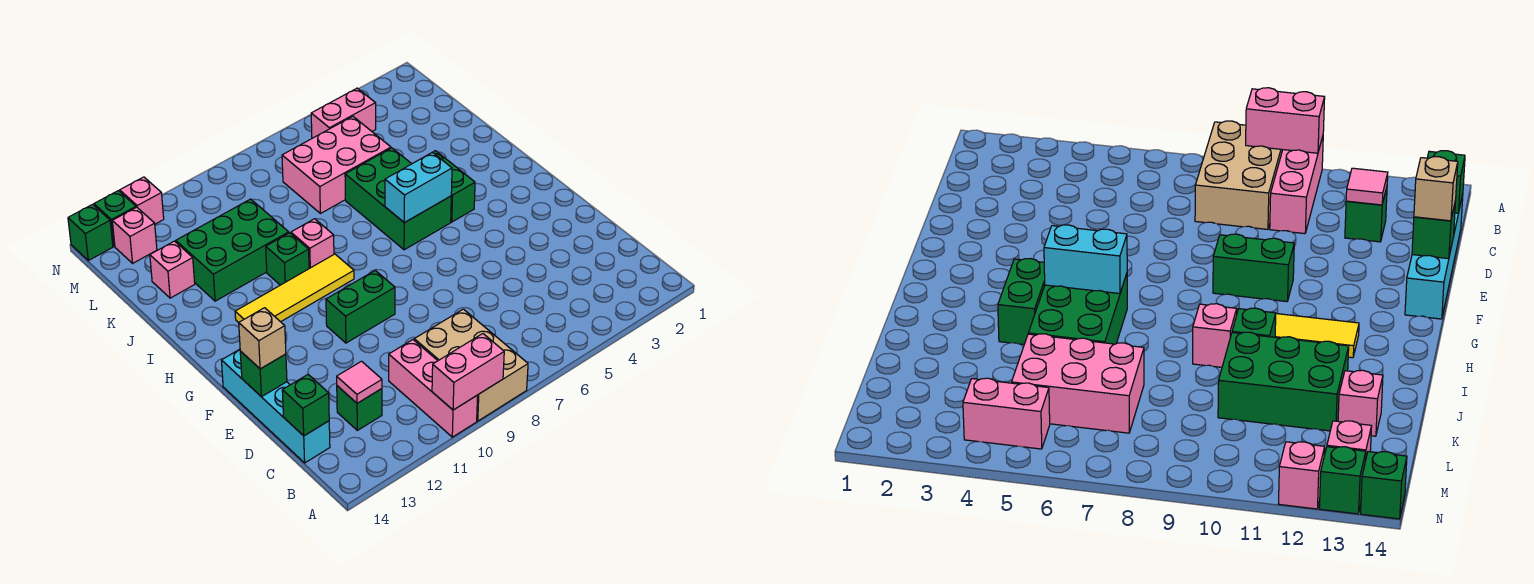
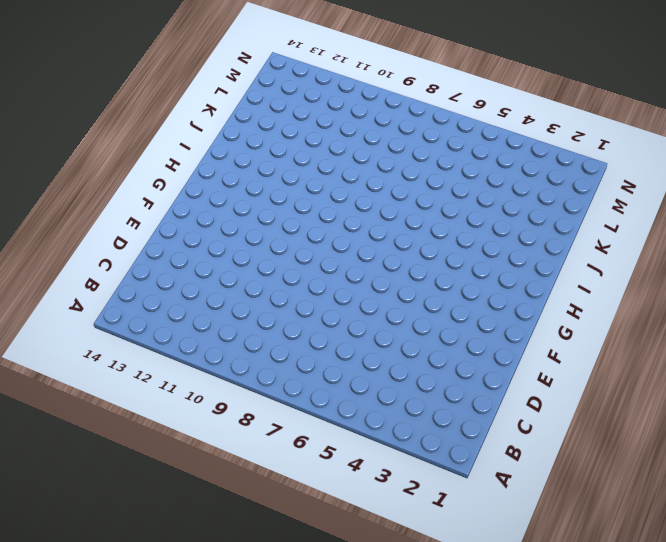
none -> tan brick A8:C9 level 1
none -> pink brick A10:C10 level 1
none -> green brick C12 level 1

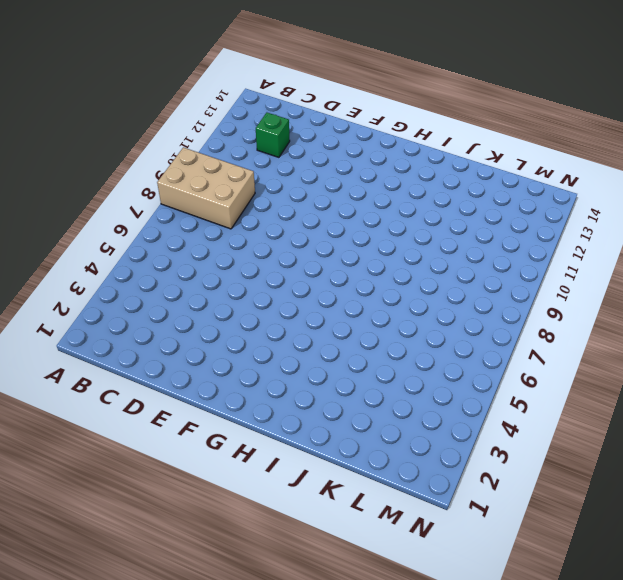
none -> pink brick A10:C10 level 1
none -> cyan brick C14:F14 level 1
none -> green brick F9:F10 level 1

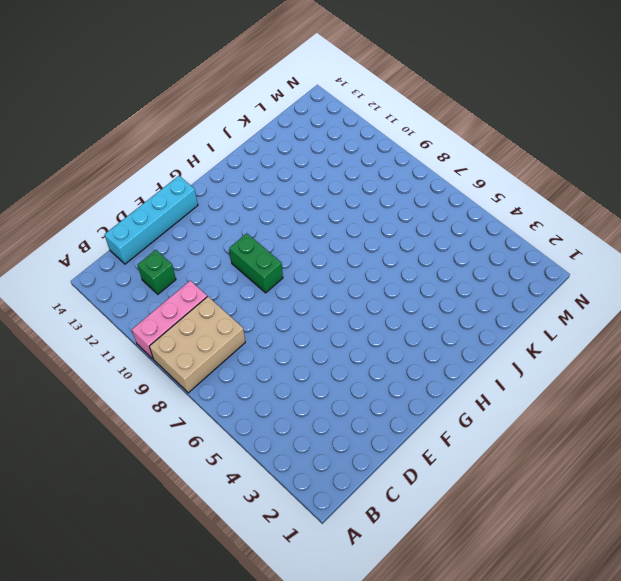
none -> green brick H4:I4 level 1
none -> green brick H5:J6 level 1
none -> yellow tile H9:H12 level 1

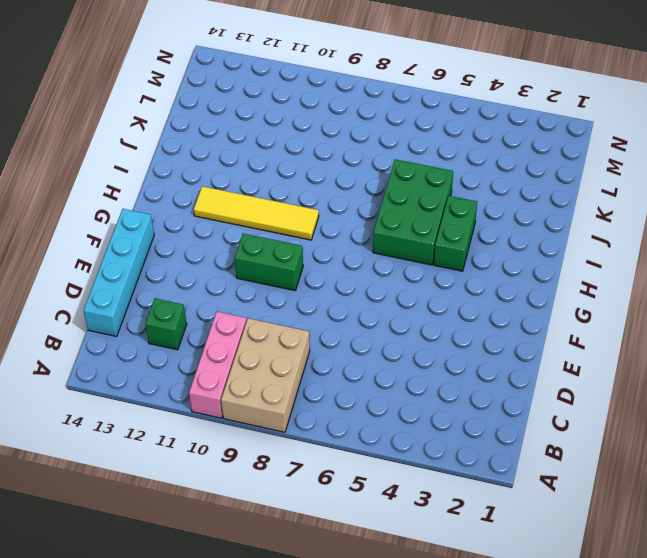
none -> pink brick I9 level 1
none -> green brick I10 level 1
none -> green brick J10:K12 level 1

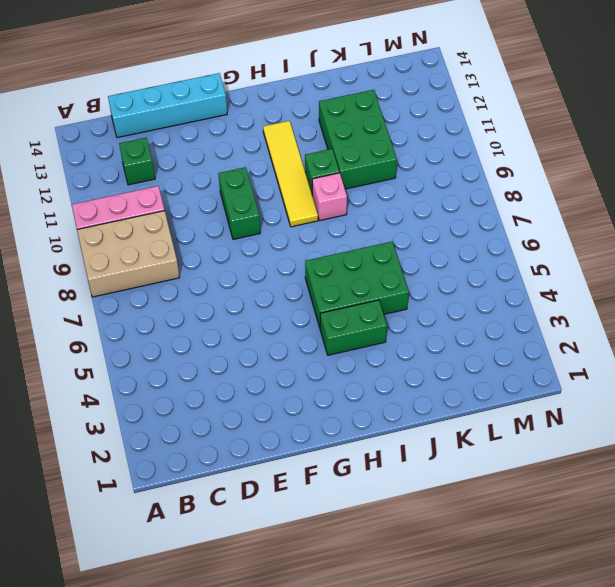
none -> pink brick K5:L7 level 1
none -> pink brick K13 level 1
none -> pink brick M4:M5 level 1

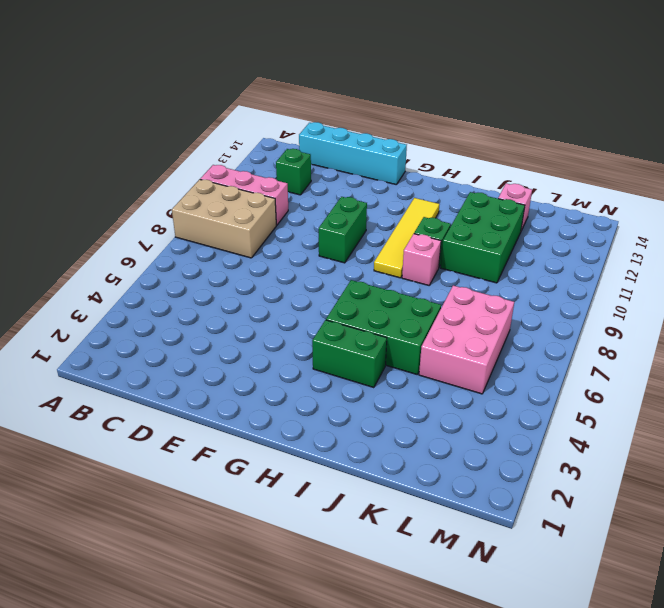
none -> pink brick M4:M5 level 1
none -> pink brick M13 level 1
none -> pink brick N12 level 1

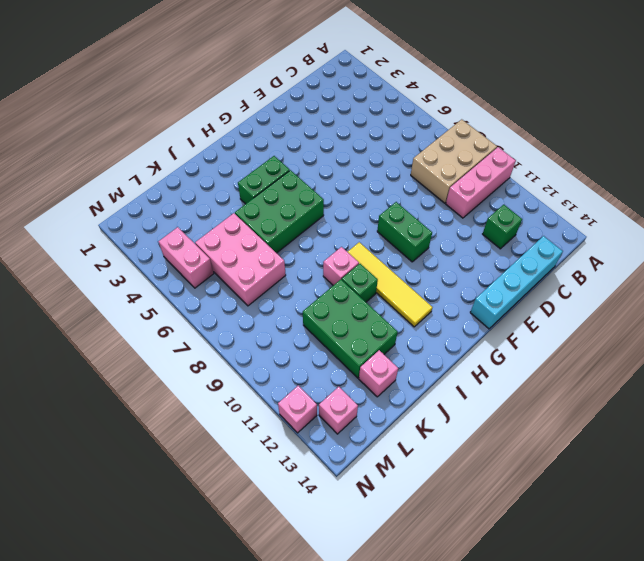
none -> green brick N13 level 1
none -> green brick N14 level 1
none -> pink brick A9:A10 level 2

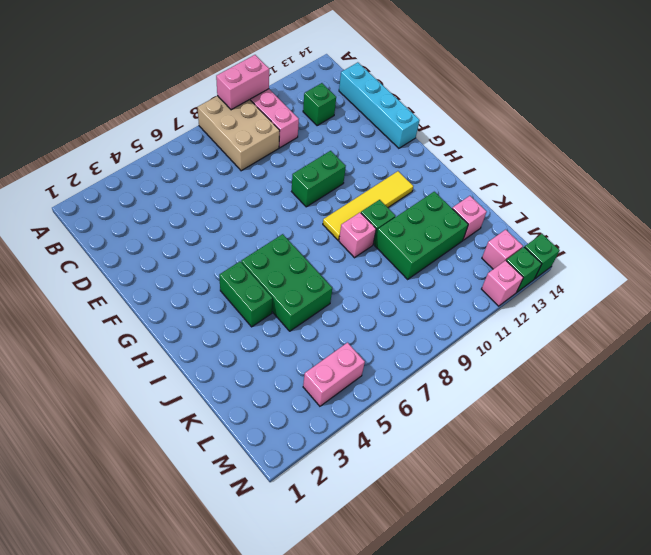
none -> pink brick K5:L7 level 1
none -> pink tile C12 level 2
none -> green brick C14 level 2

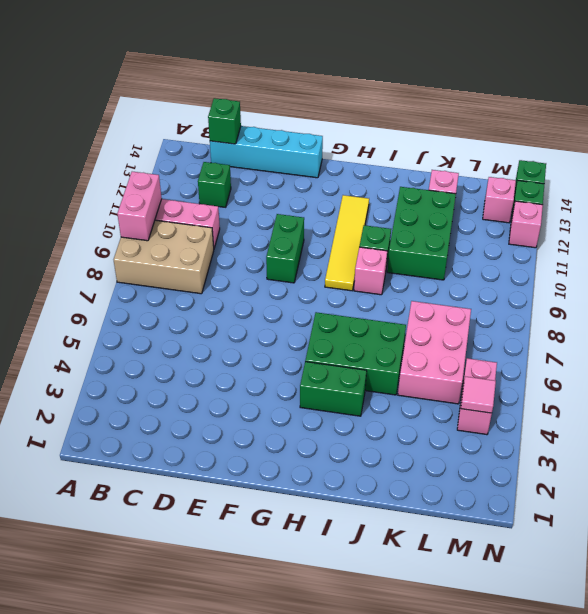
pink tile M4 level 2 -> pink tile C12 level 2
none -> green brick E14 level 2
none -> cyan brick H5:H6 level 2
none -> tan brick E14 level 3

